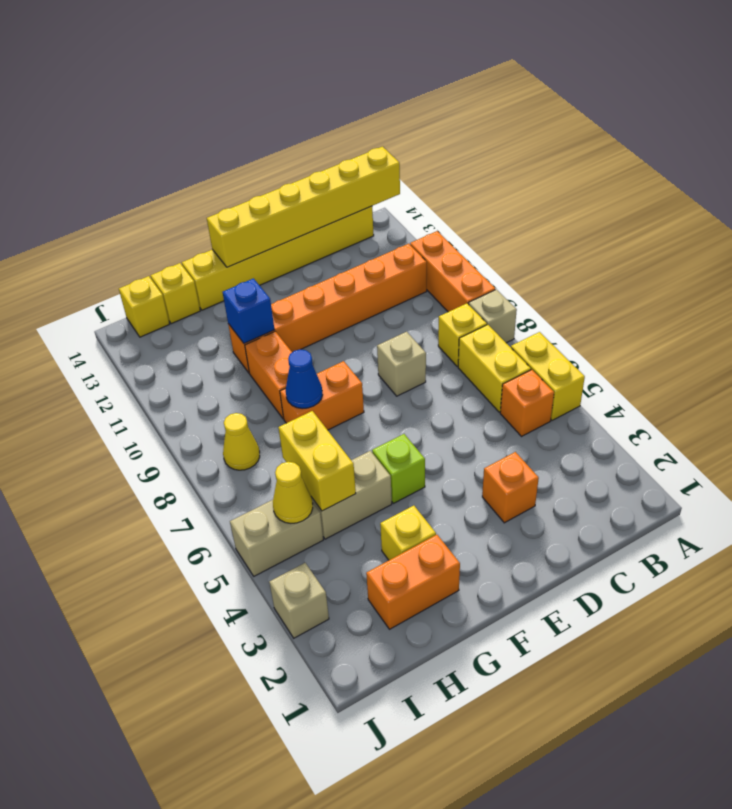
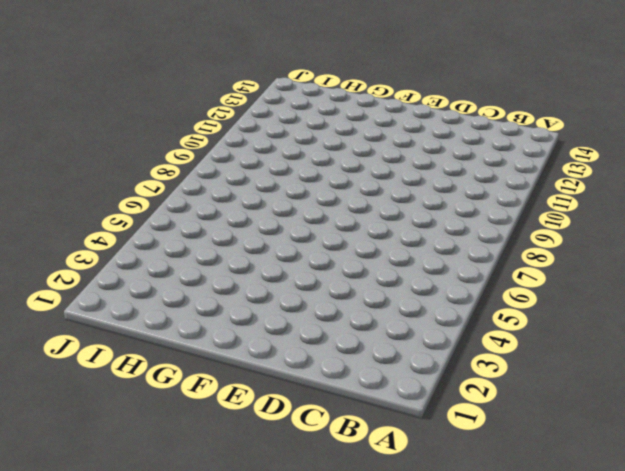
none -> yellow brick A5:A6 level 1
none -> tan brick A8 level 1
none -> orange brick A9:A11 level 1

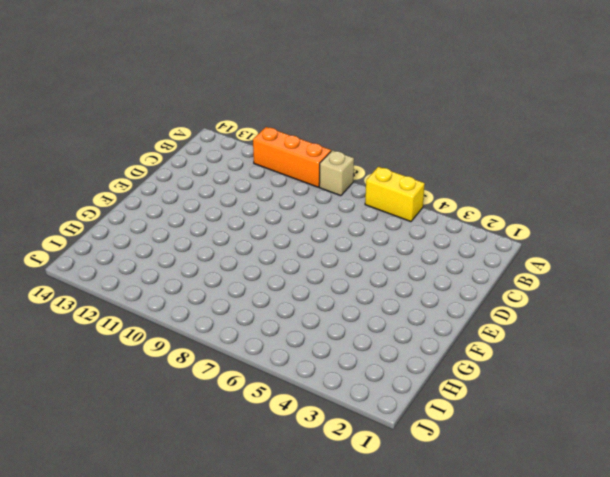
none -> orange brick B5 level 1
none -> yellow brick B6:B7 level 1
none -> yellow brick B8 level 1

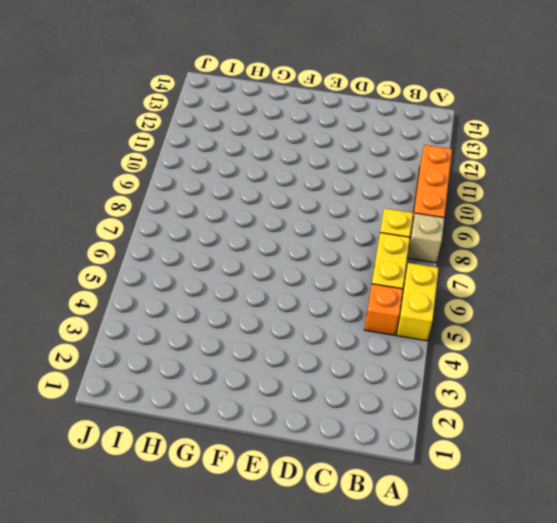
none -> orange brick B11:G11 level 1
none -> yellow brick B14:G14 level 1
none -> orange brick D3 level 1

